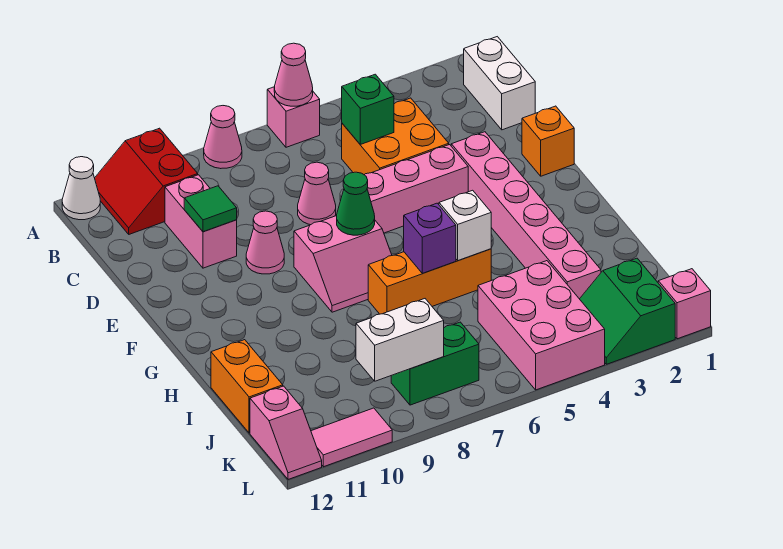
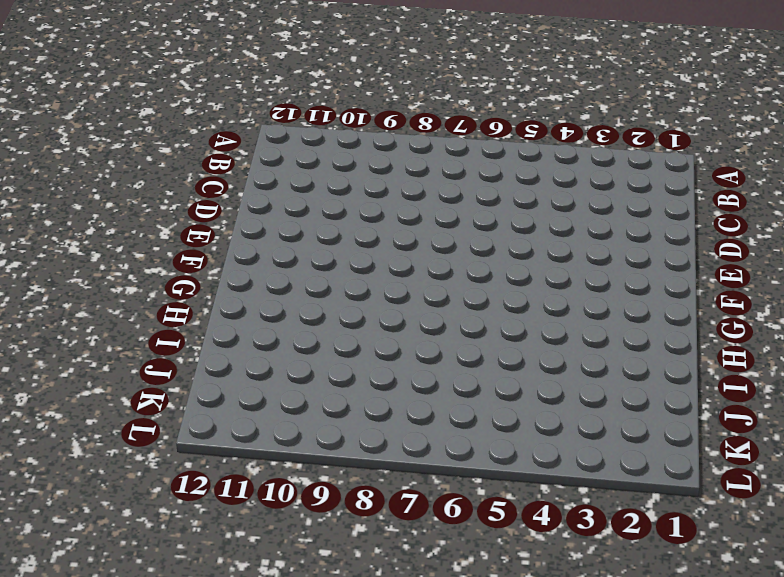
none -> pink brick A6 level 1
none -> pink cone A8 level 1
none -> red slope A10:B11 level 1 top 10

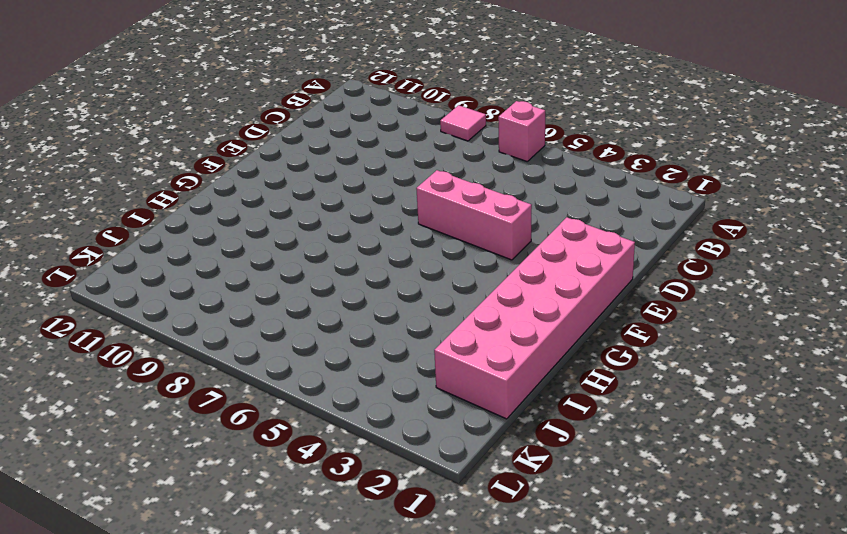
pink tile A8 level 1 -> pink cone A8 level 1
pink brick E1:J2 level 1 -> orange brick E1 level 1
none -> red slope A10:B11 level 1 top 10
none -> white cone A12 level 1
none -> white brick B1:C1 level 1

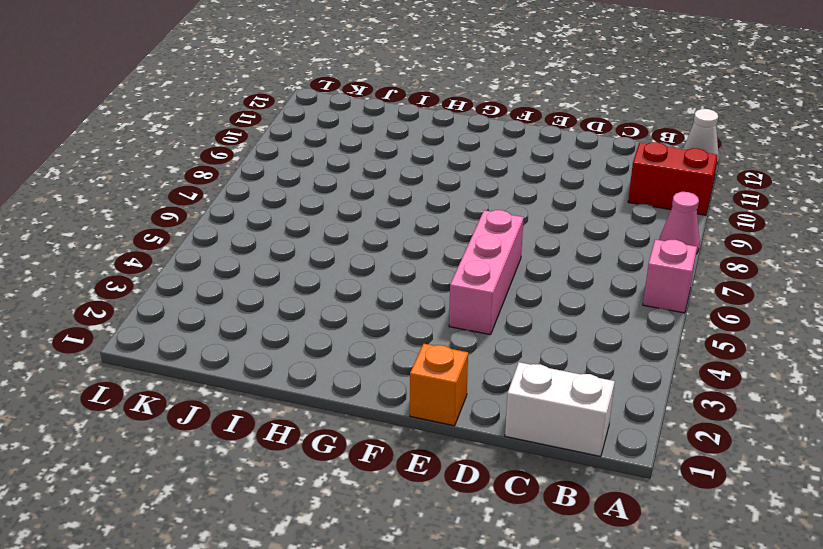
none -> orange brick C4:D5 level 1
none -> pink brick C10:D10 level 1
none -> pink cone D7 level 1

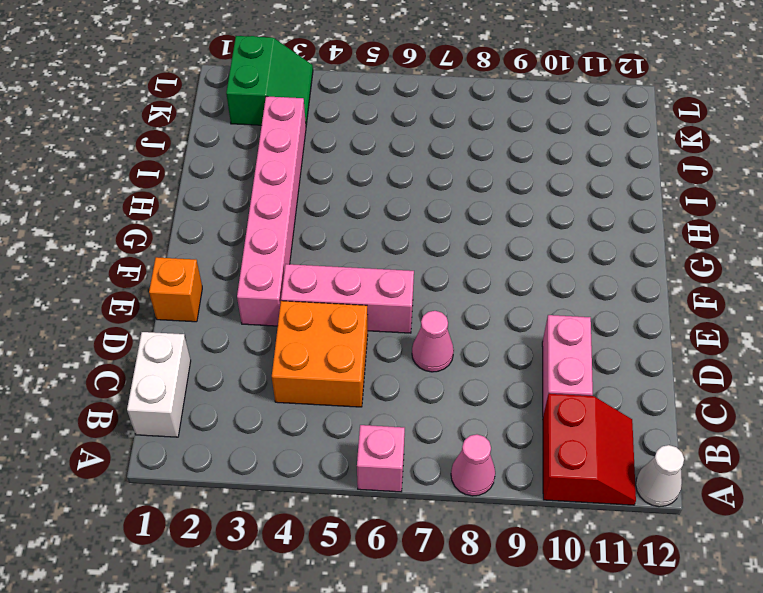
none -> pink cone E9 level 1
none -> pink slope F7:G8 level 1 top F
none -> orange brick H5:H7 level 1

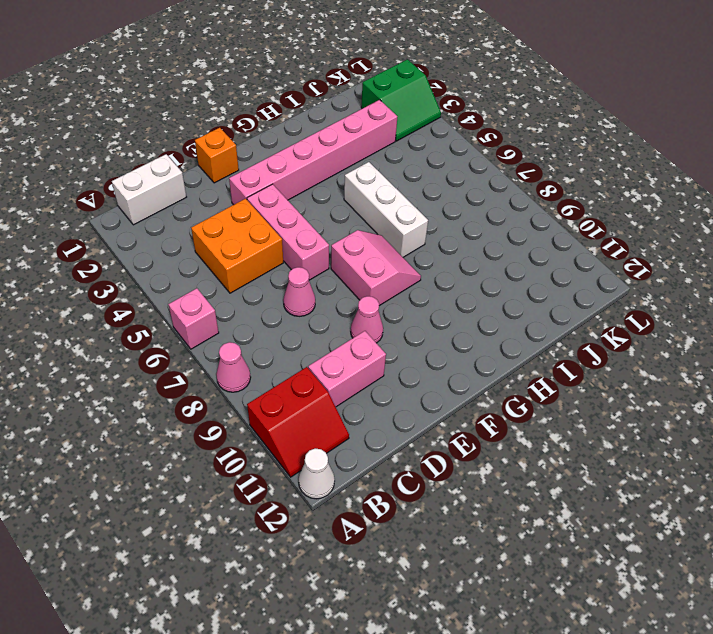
white brick H5:H7 level 1 -> orange brick H5:H7 level 1
none -> orange brick I12:J12 level 1
none -> pink brick J4:L5 level 1
none -> green brick K7:K8 level 1

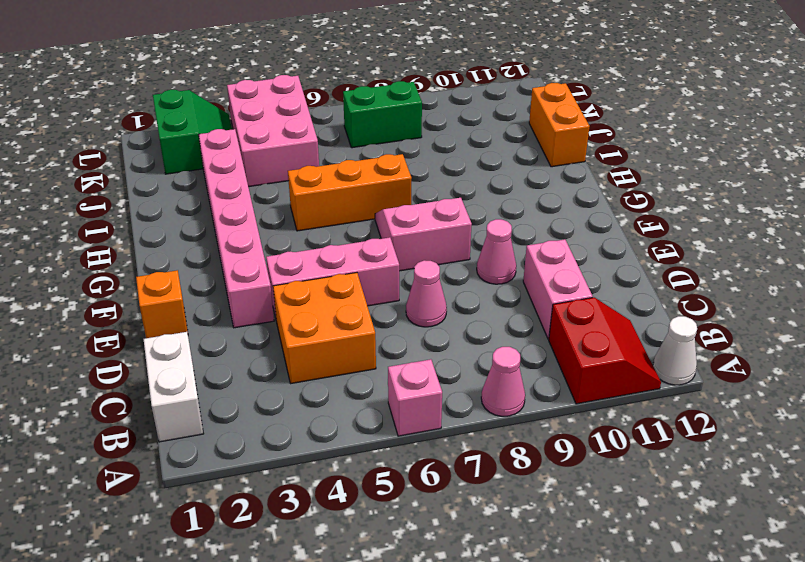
none -> pink slope K12:L12 level 1 top K
none -> pink brick L1 level 1
none -> pink tile L10:L11 level 1

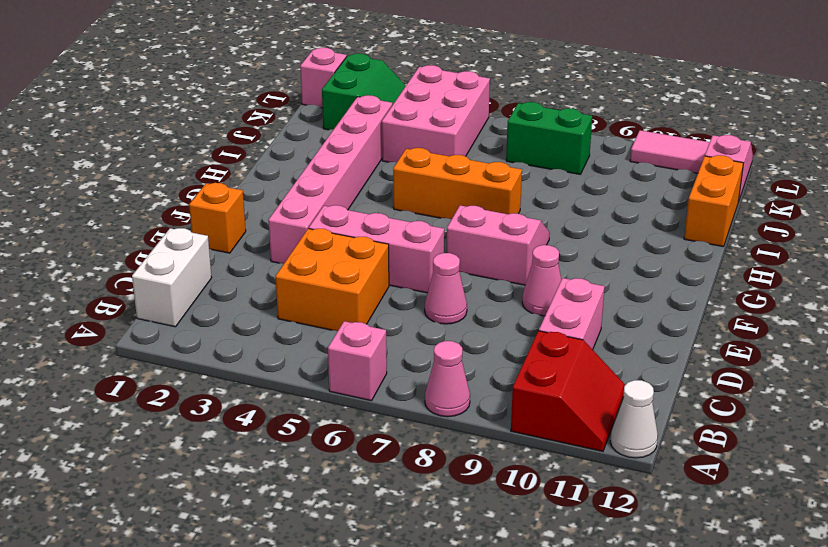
none -> pink cone A6 level 2
none -> green brick C5 level 2
none -> green tile D10 level 2

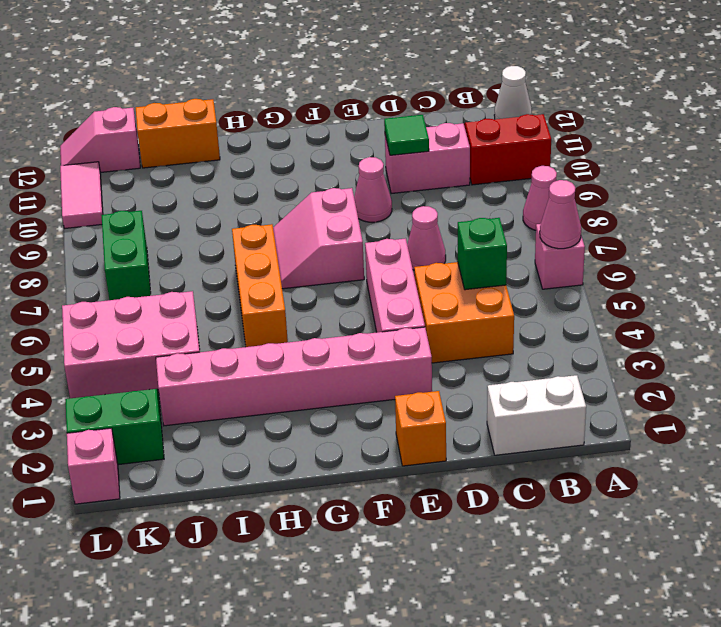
none -> green cone F7 level 2
none -> white brick H5 level 2
none -> purple brick H6 level 2

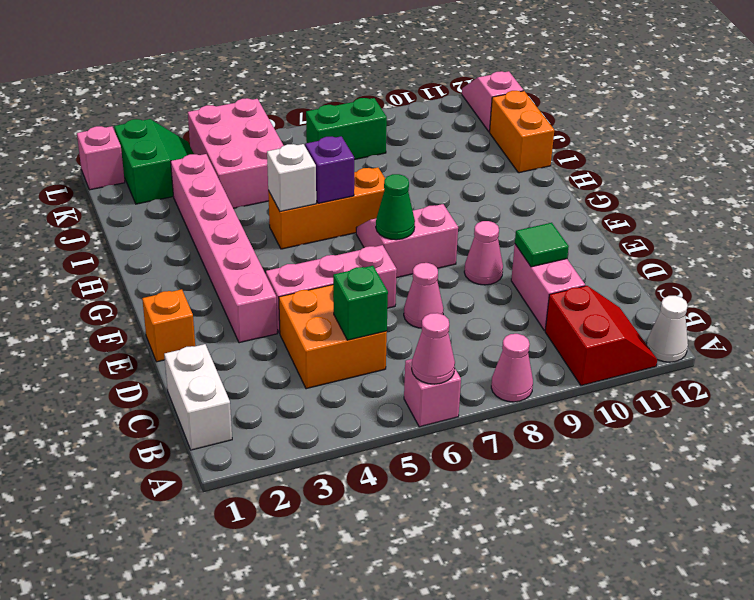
none -> pink tile L10:L11 level 1
none -> white brick K8:K9 level 2

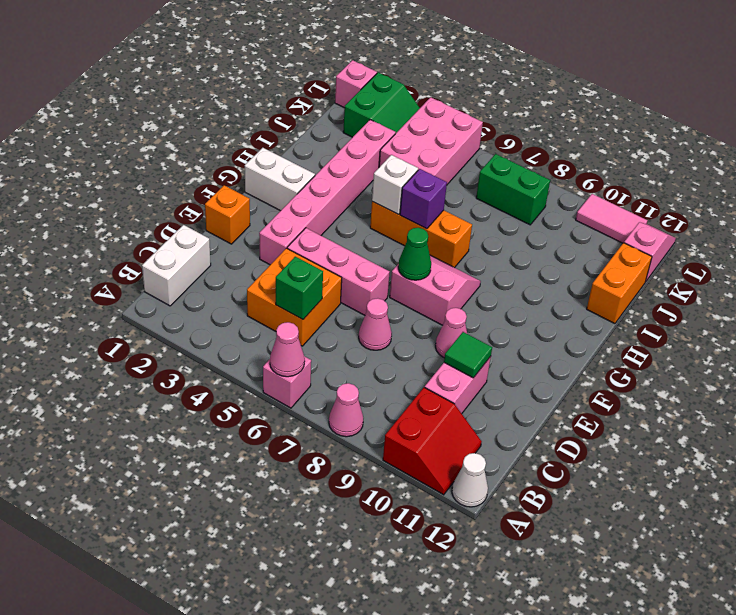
white brick G1:G2 level 1 -> white brick K8:K9 level 2

